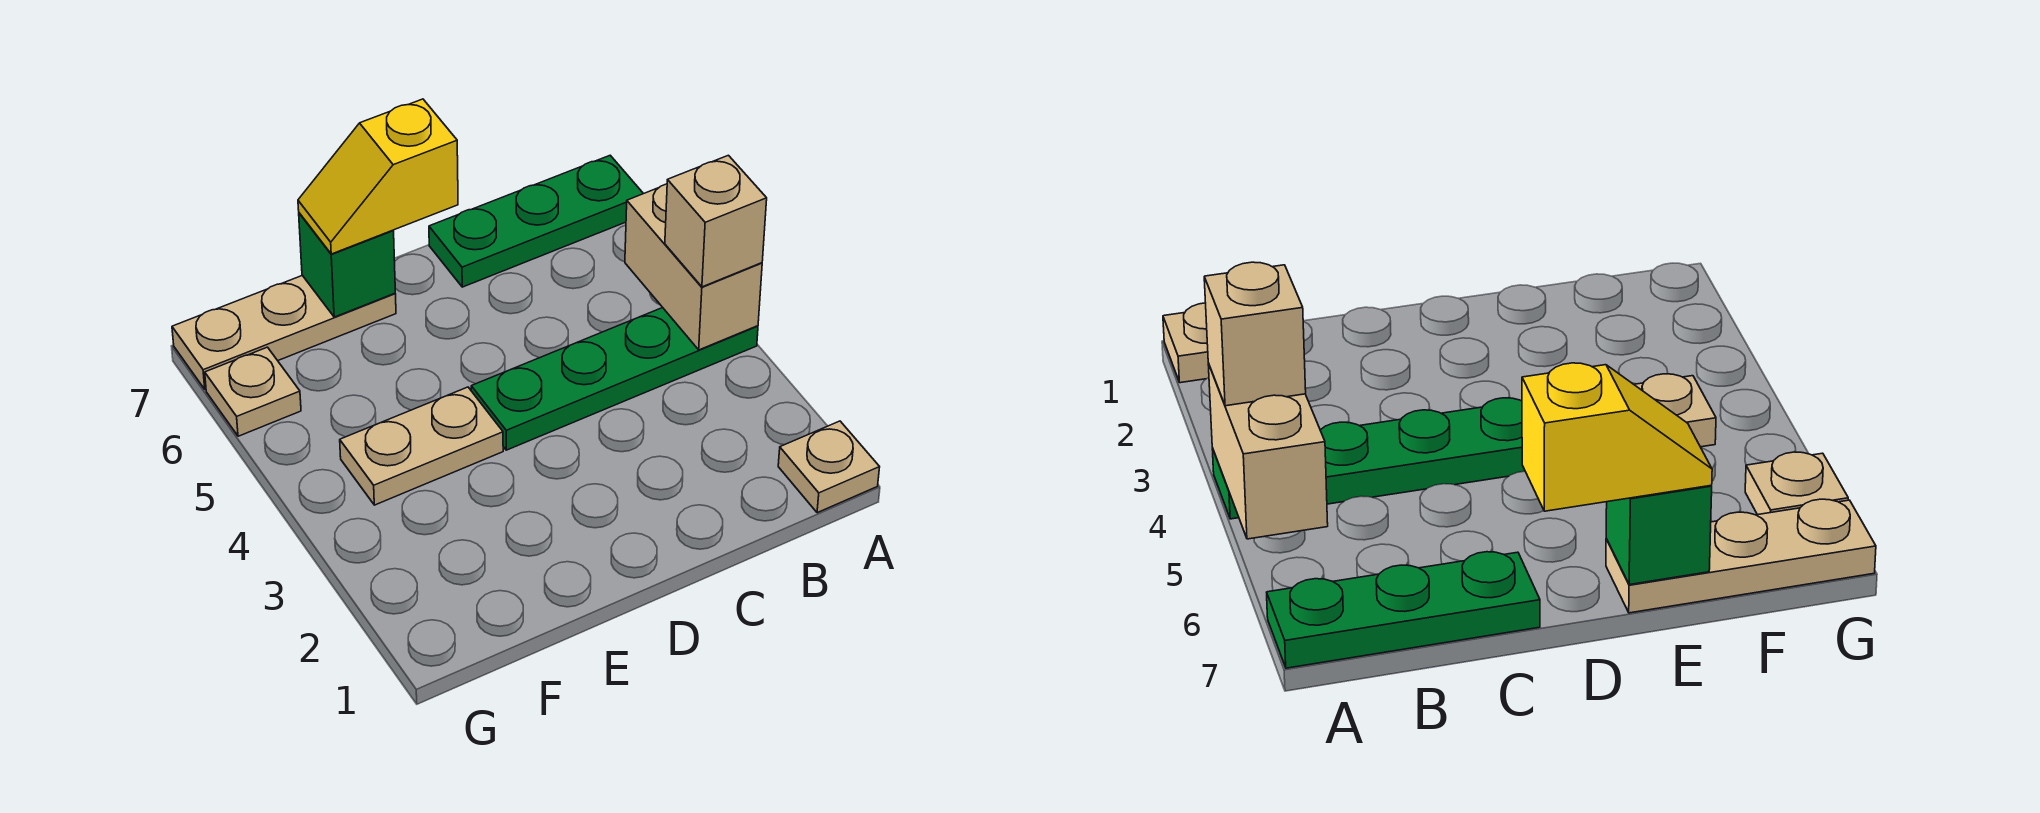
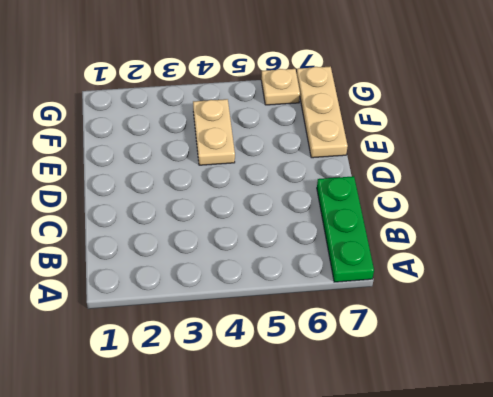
none -> tan plate A1 level 1
none -> green plate A4:D4 level 1

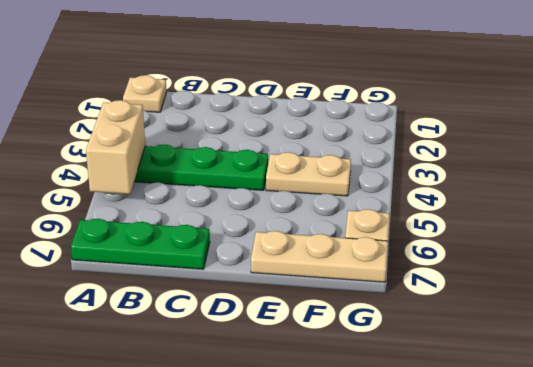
none -> green brick E7 level 2
none -> tan brick A4 level 3

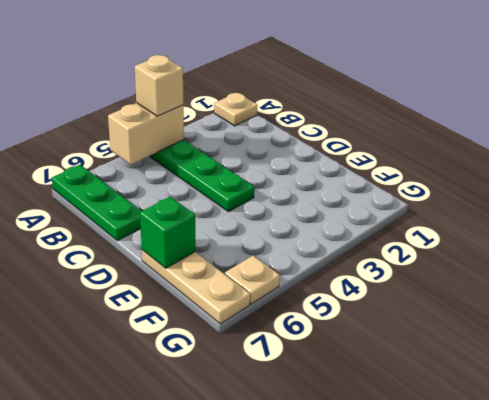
none -> tan plate E4:F4 level 1
none -> yellow slope D7:E7 level 3 top D

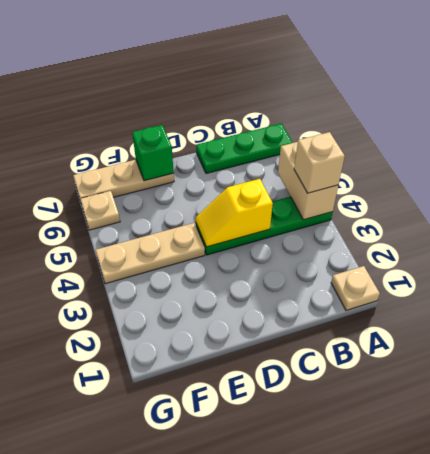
yellow slope C4:D4 level 2 top C -> yellow slope D7:E7 level 3 top D
tan plate E4:G4 level 1 -> tan plate E4:F4 level 1

